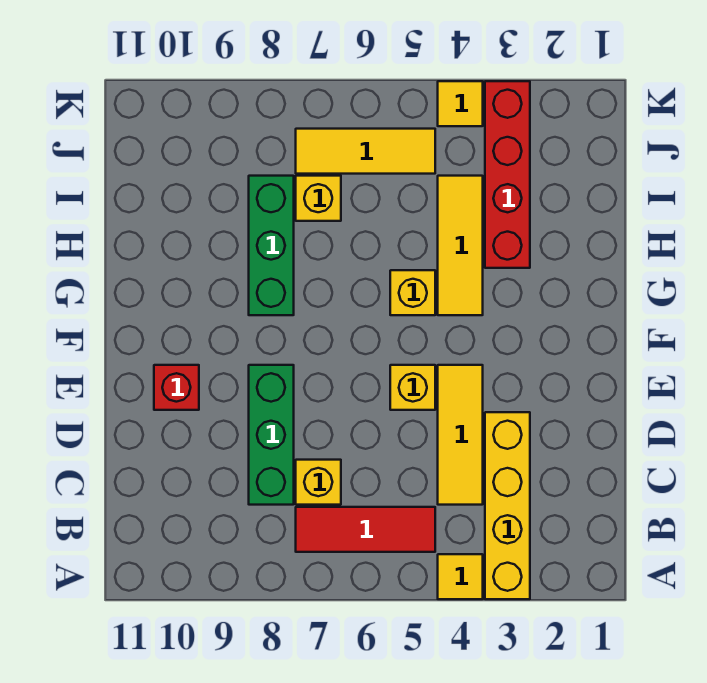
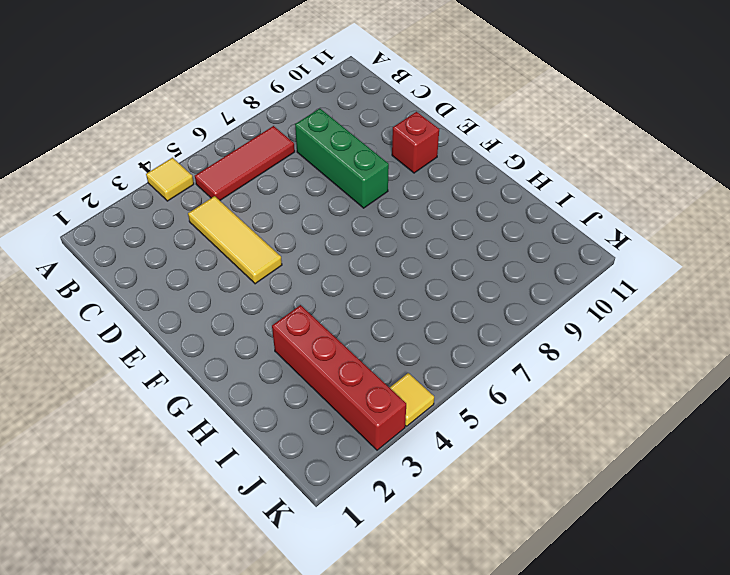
none -> yellow brick A3:D3 level 1
none -> yellow brick C7 level 1
none -> yellow brick E5 level 1

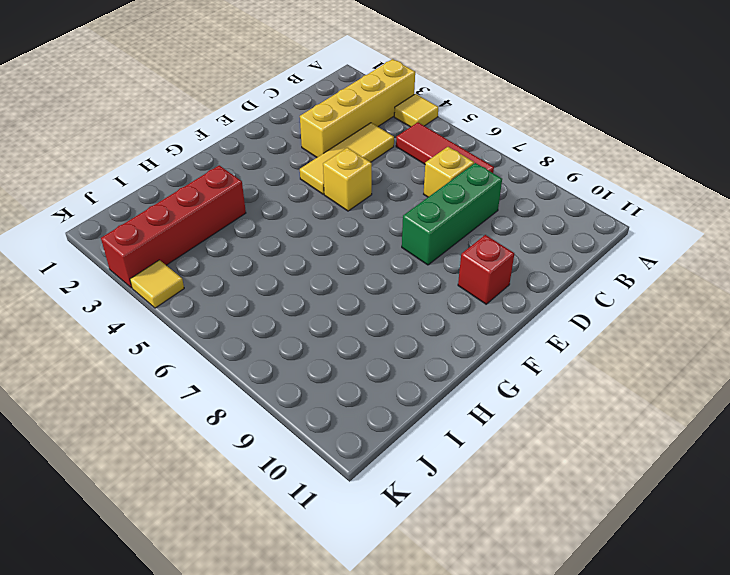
none -> yellow tile G4:I4 level 1
none -> yellow brick G5 level 1
none -> green brick G8:I8 level 1

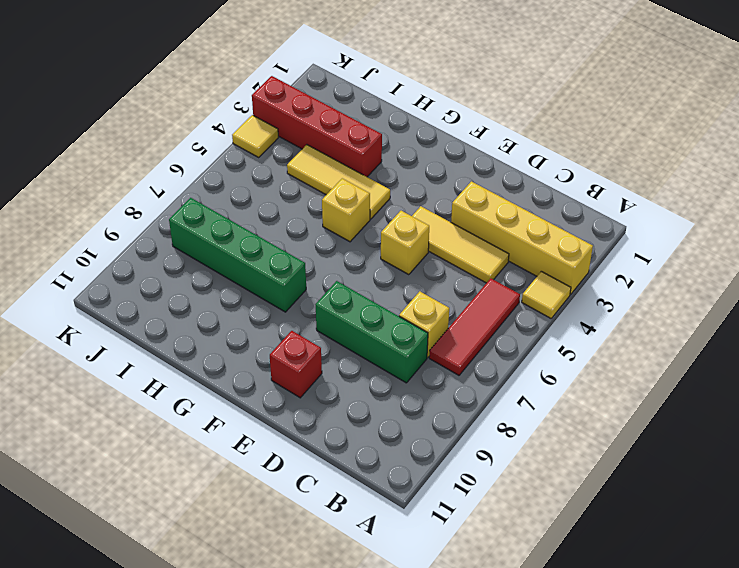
green brick G8:J8 level 1 -> green brick G8:I8 level 1
none -> yellow brick I7 level 1
none -> yellow tile J5:J7 level 1

